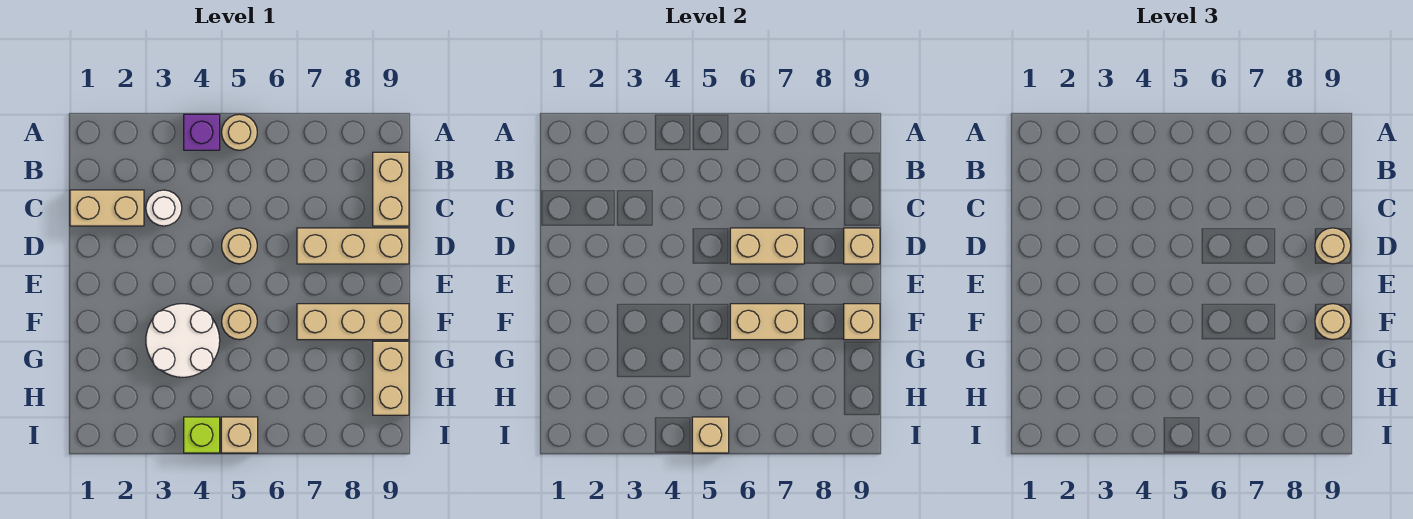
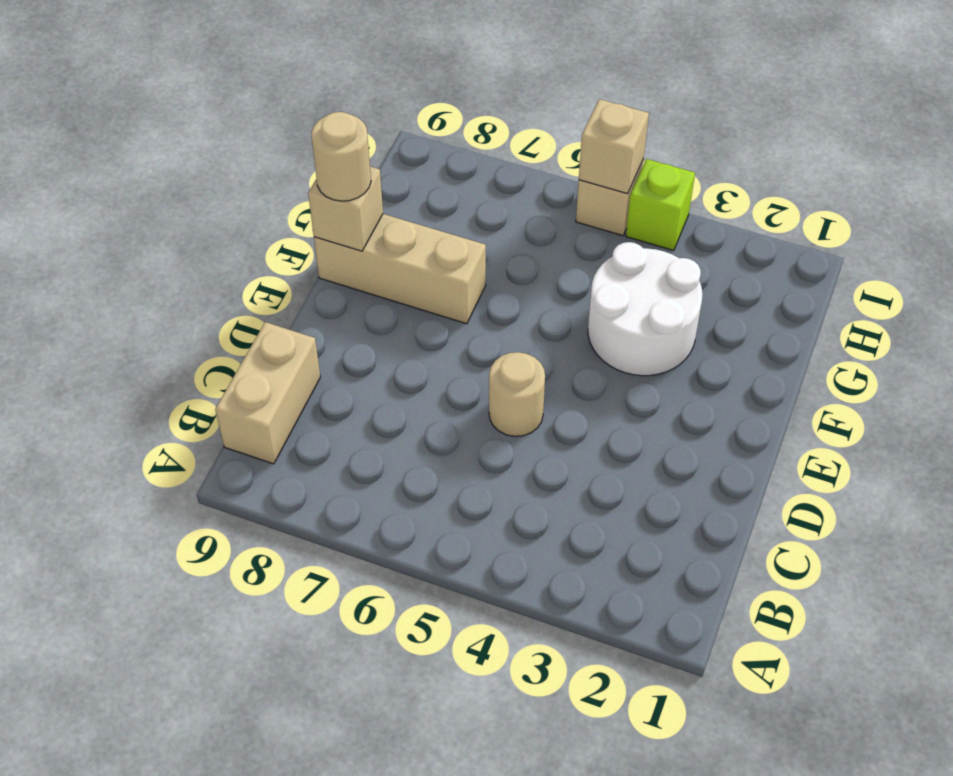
none -> purple brick A4 level 1
none -> tan round brick A5 level 1
none -> tan brick C1:C2 level 1

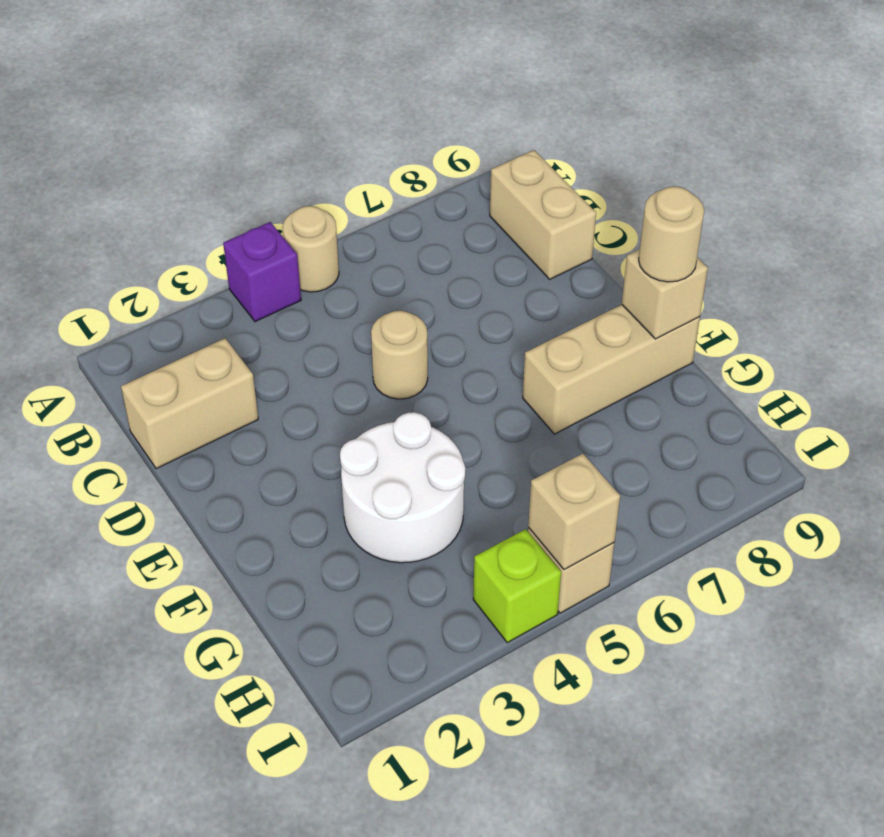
none -> white round brick C3 level 1
none -> tan brick D7:D9 level 1
none -> tan round brick F5 level 1

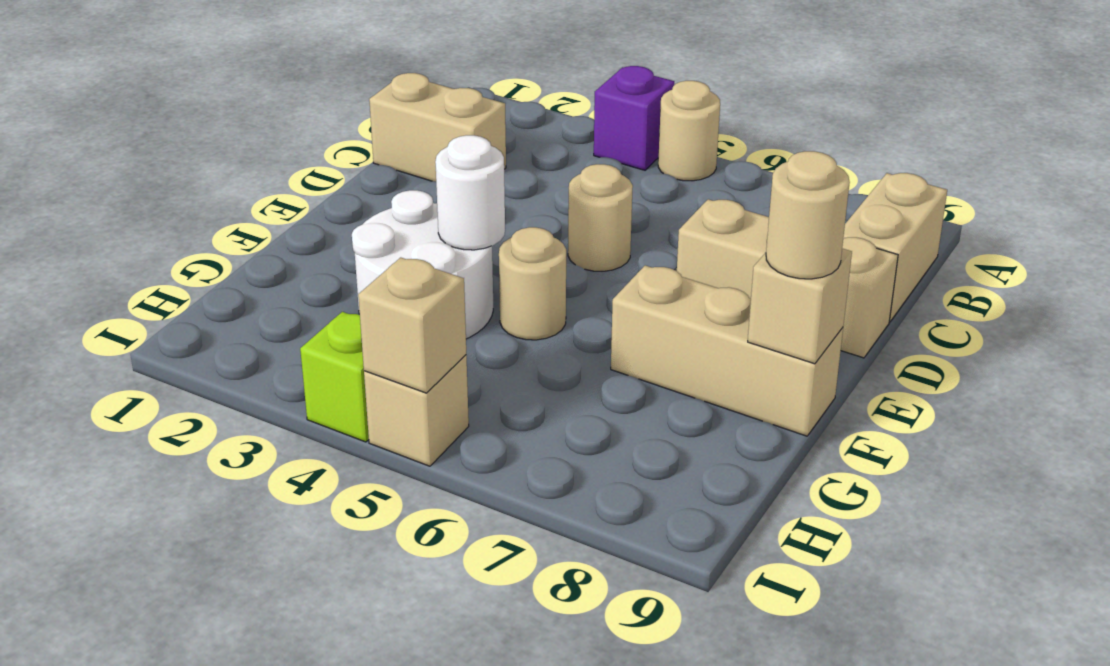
white round brick F4 level 2 -> white round brick C3 level 1
none -> tan brick G9:H9 level 1
none -> tan brick D6:D7 level 2
none -> tan brick D9 level 2

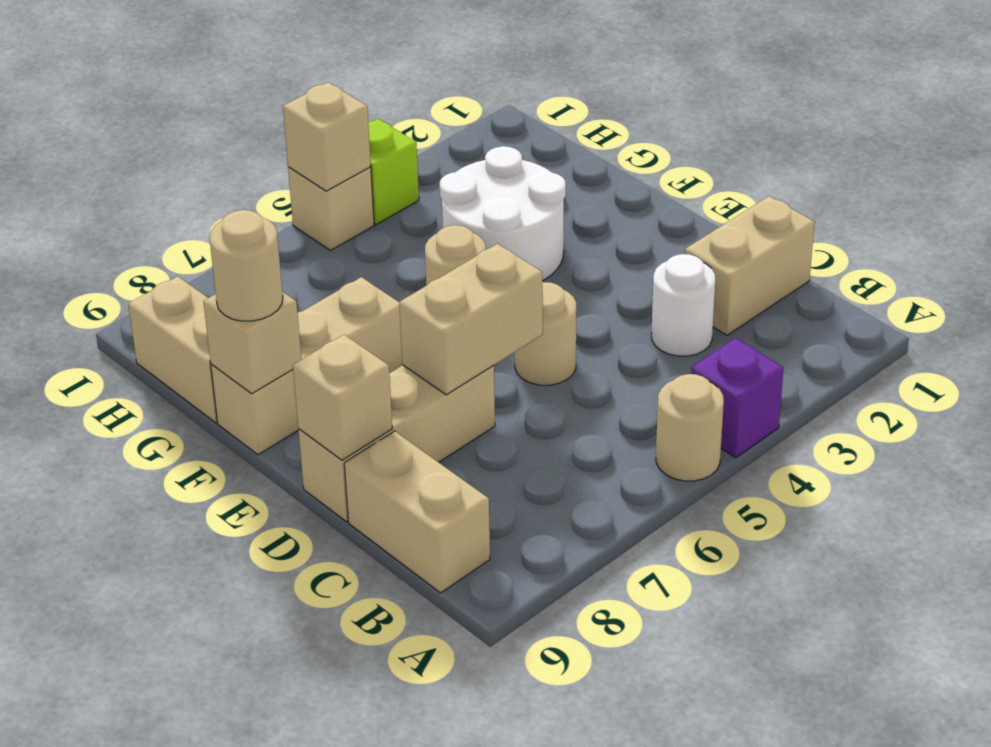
none -> tan brick F6:F7 level 2
none -> tan round brick D9 level 3

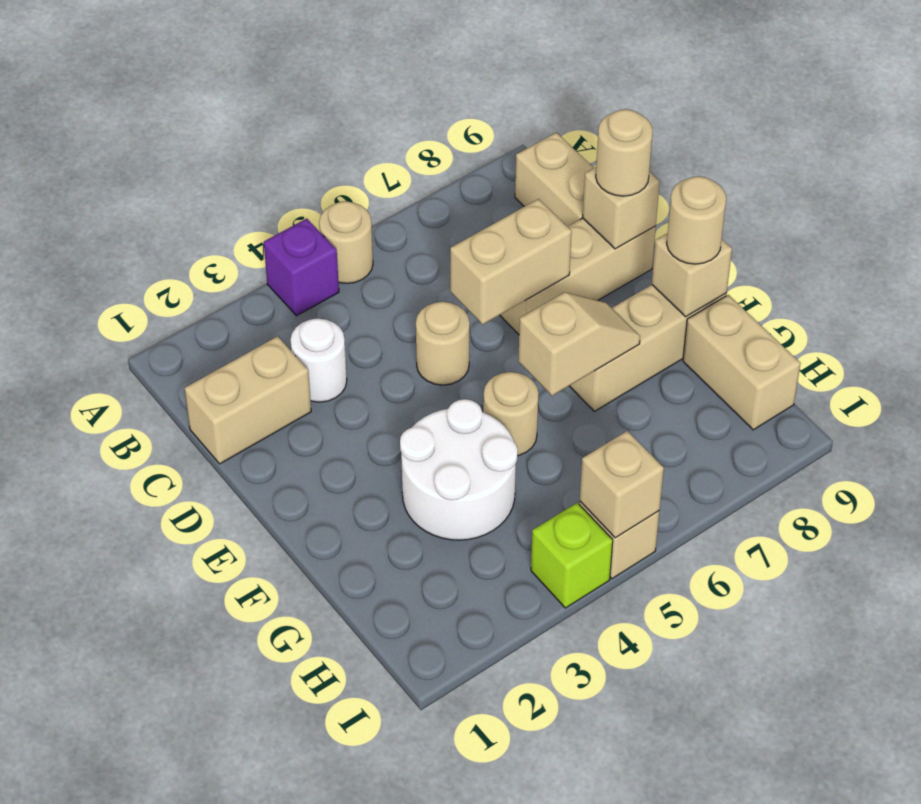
tan slope F6:F7 level 2 top 6 -> tan brick F6:F7 level 2

